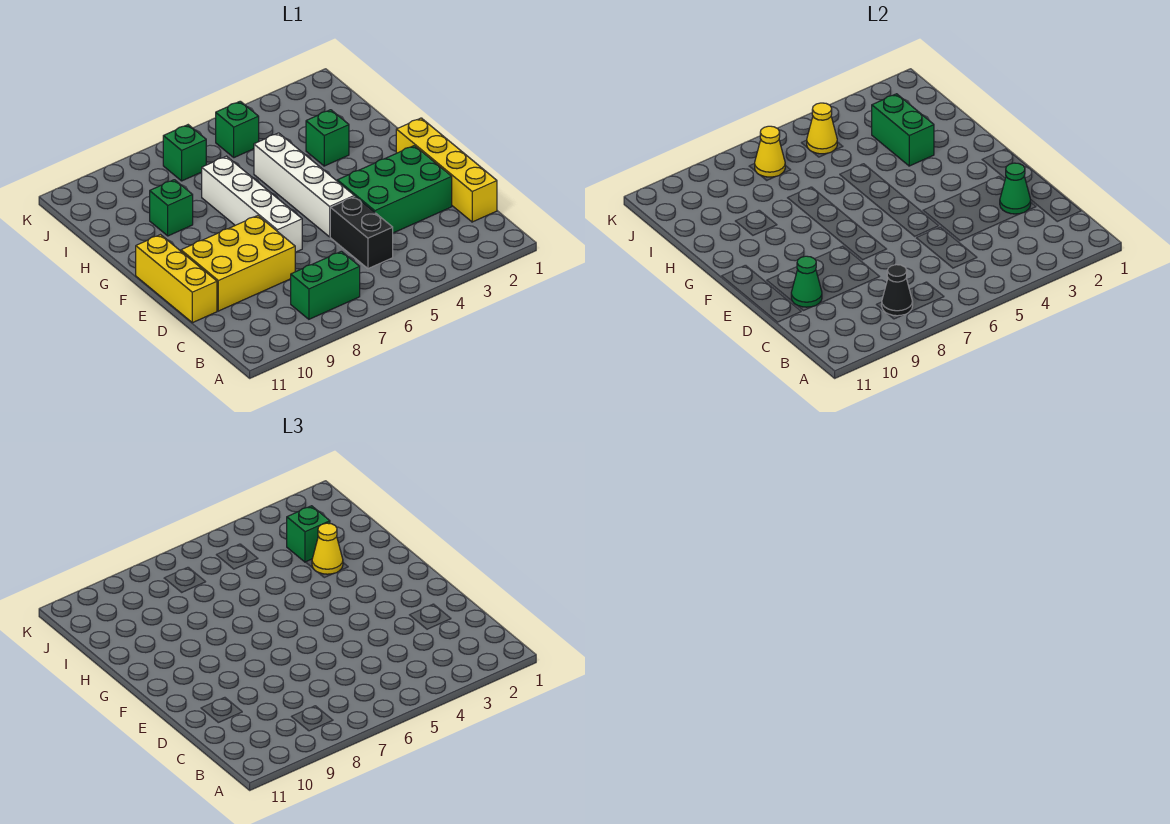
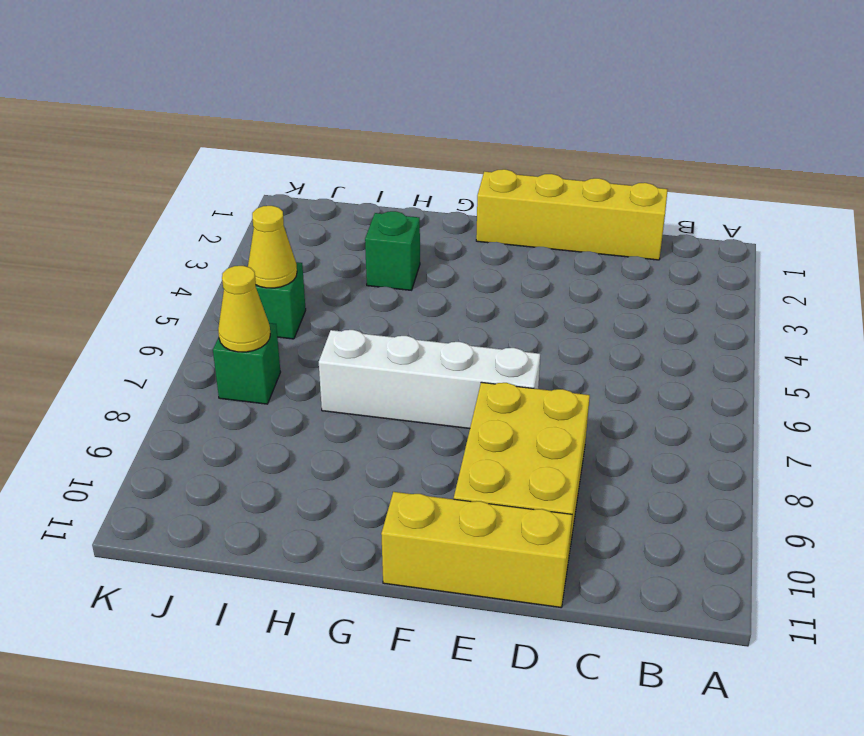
none -> green brick B7:B8 level 1
none -> black brick C5:D5 level 1
none -> green brick D2:E4 level 1

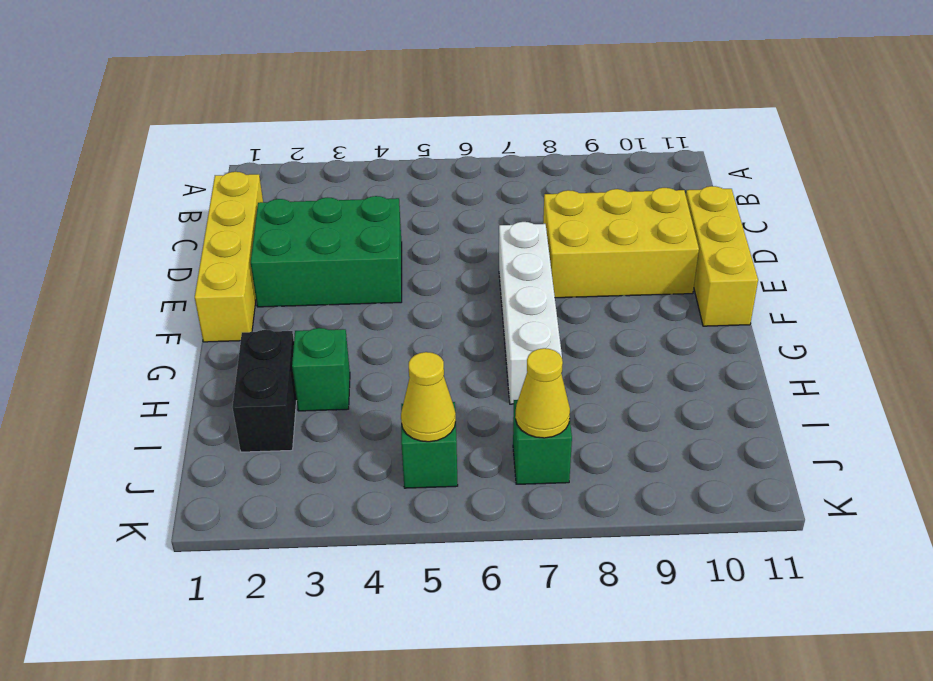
black brick H2:I2 level 1 -> black brick C5:D5 level 1
none -> green brick B7:B8 level 1
none -> white brick E5:H5 level 1
none -> green brick H9 level 1

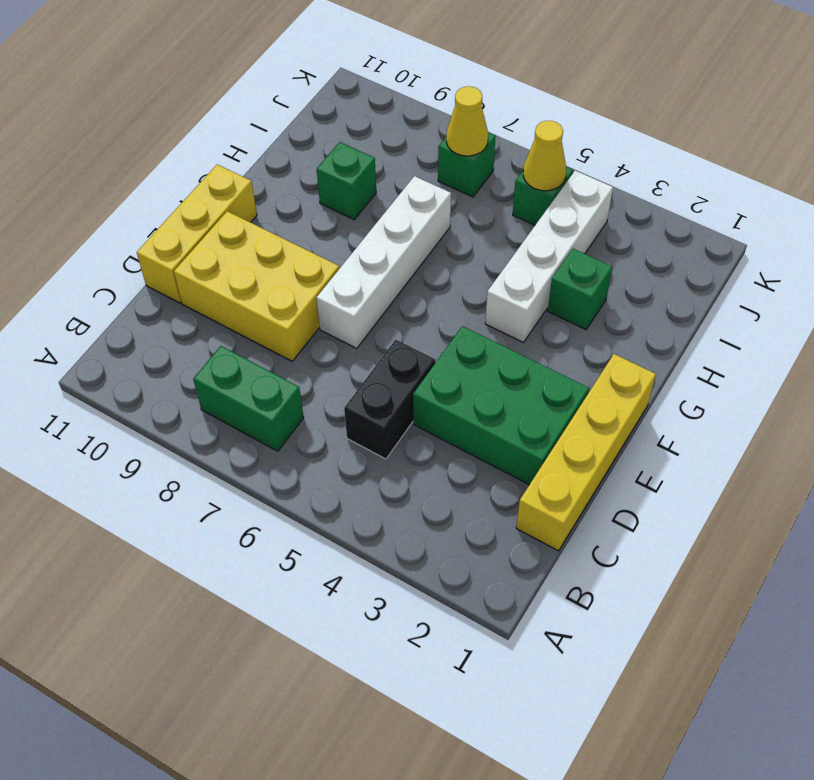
white brick G4:J4 level 1 -> white brick E5:H5 level 1
none -> black cone B8 level 2
none -> green cone D2 level 2
none -> green cone D10 level 2

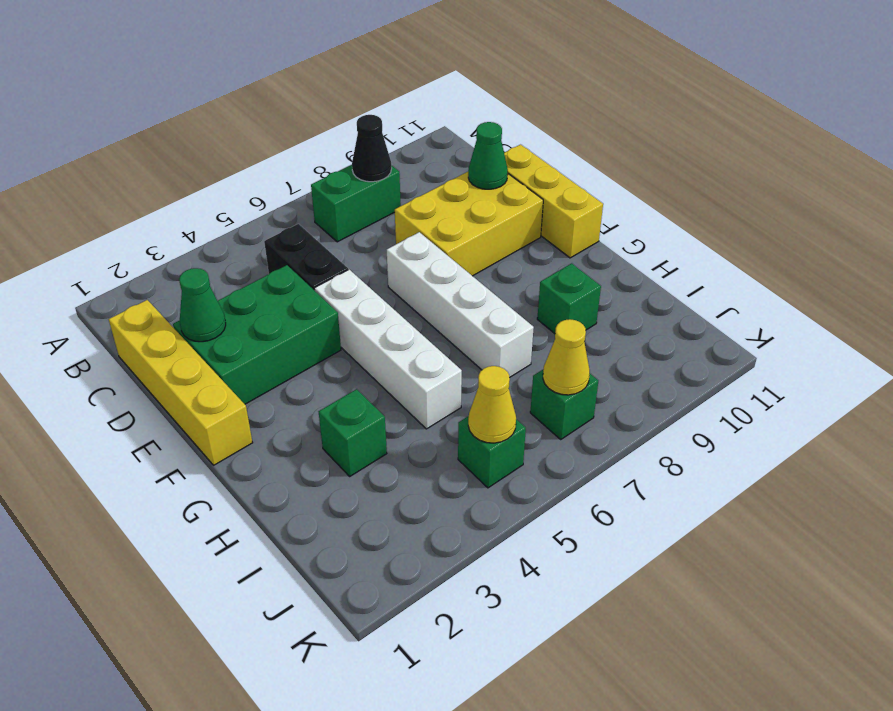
none -> green brick H3:I3 level 2
none -> yellow cone H3 level 3
none -> green brick I3 level 3

